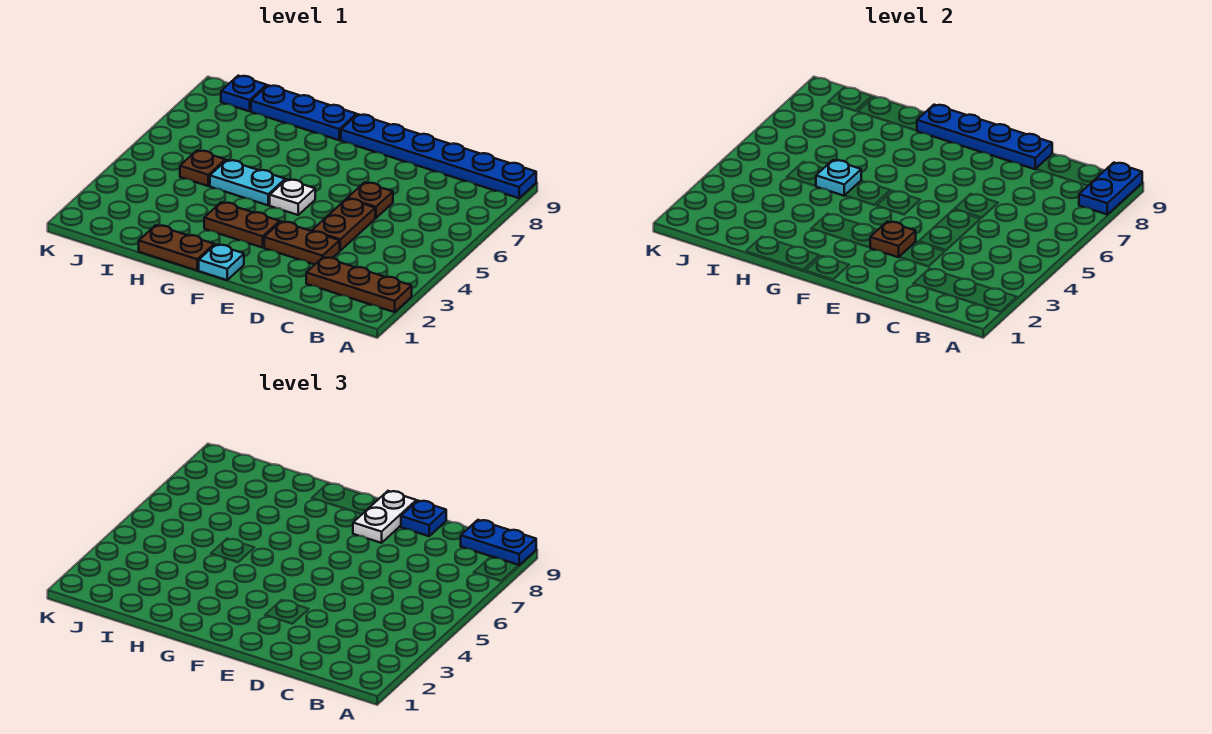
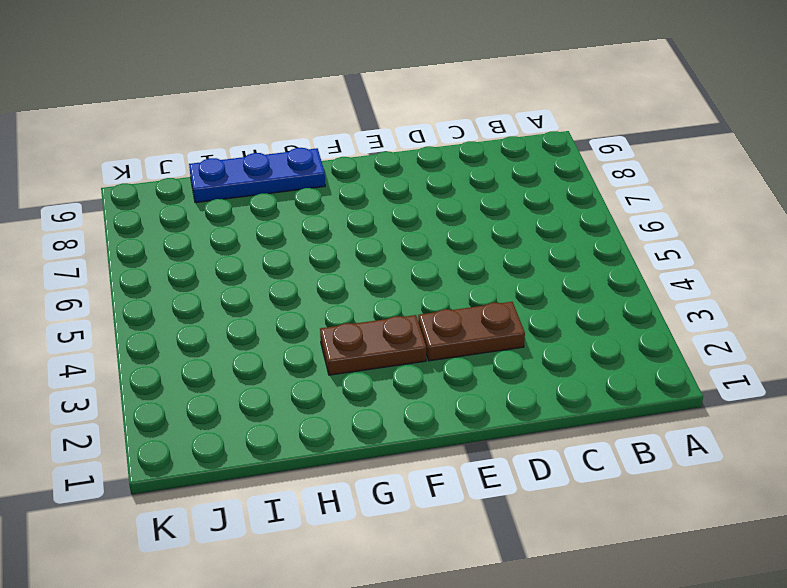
none -> brown plate A2:C2 level 1
none -> blue plate A9:F9 level 1
none -> brown plate D4:D5 level 1

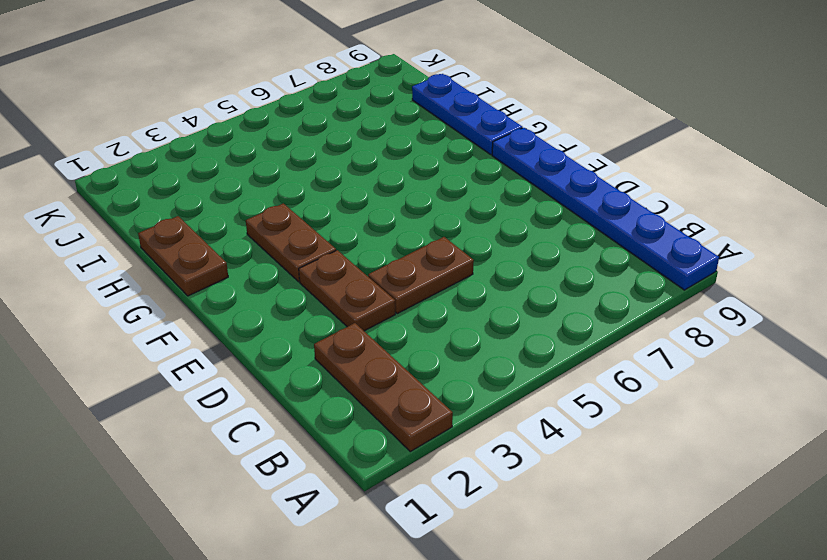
none -> brown plate D6 level 1
none -> cyan plate F1 level 1
none -> white plate F5 level 1

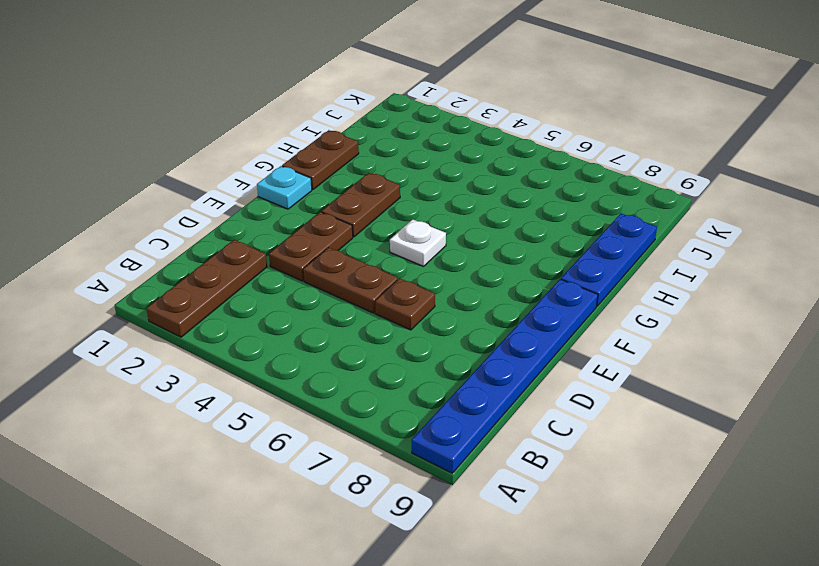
none -> cyan plate G5:H5 level 1
none -> brown plate I5 level 1
none -> blue plate J9 level 1

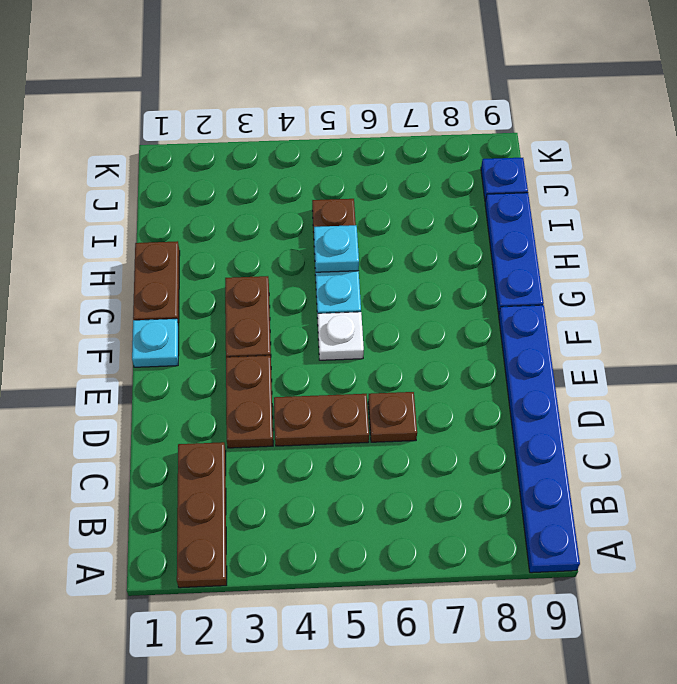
none -> blue plate A8:A9 level 2
none -> blue plate D9:G9 level 2
none -> brown plate E3 level 2

